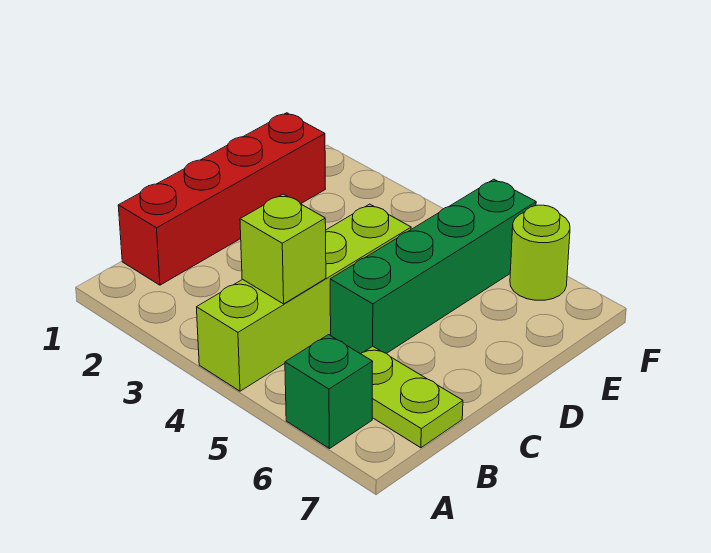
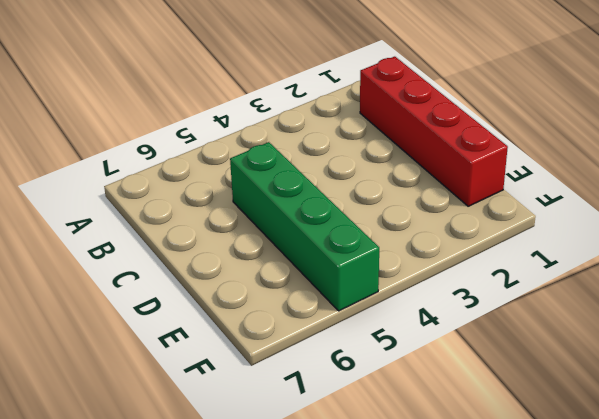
none -> lime brick A4:D4 level 1
none -> green brick A6 level 1

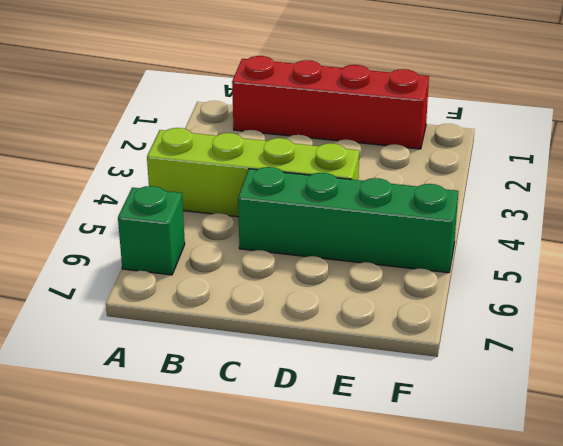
none -> lime plate B6:B7 level 1
none -> lime round brick F6 level 1

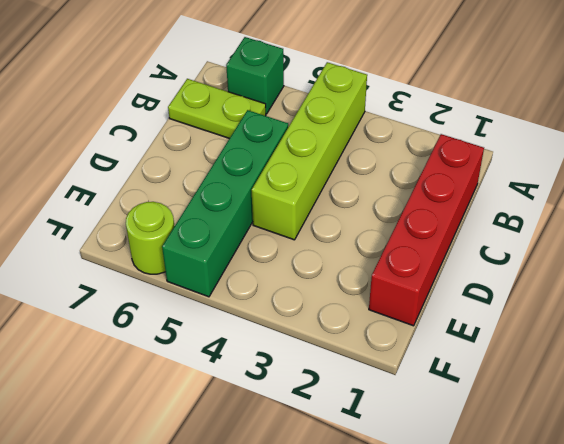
none -> lime brick B4 level 2

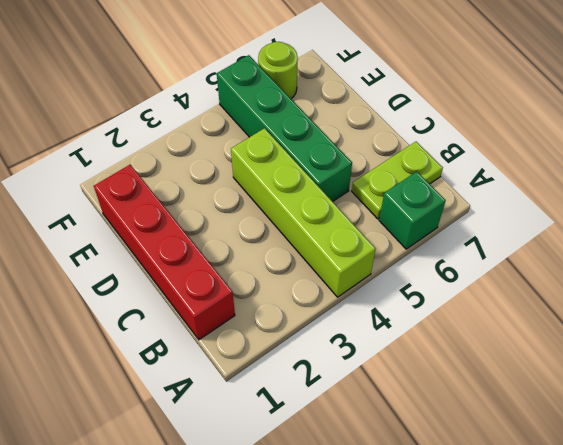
none -> lime brick B4 level 2

